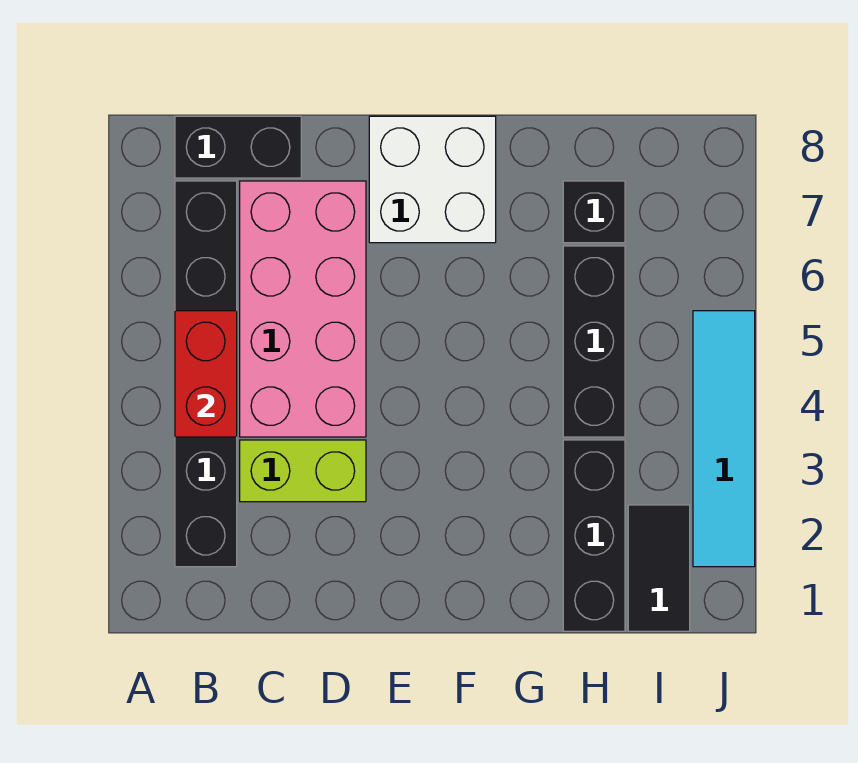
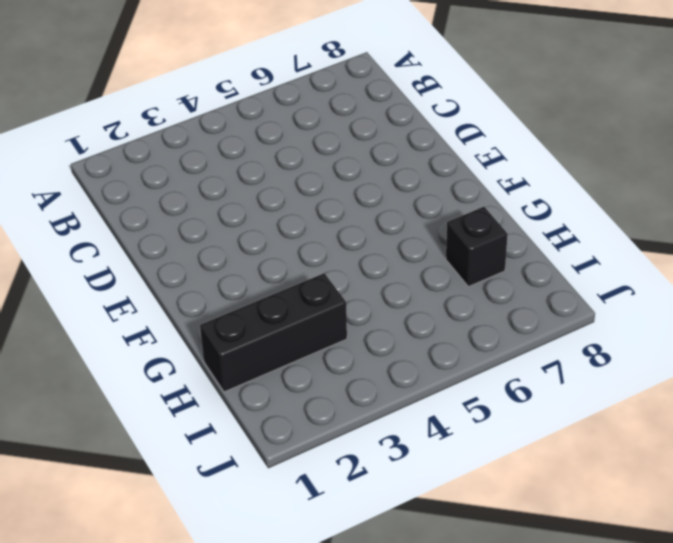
none -> black brick B2:B7 level 1
none -> black brick B8:C8 level 1

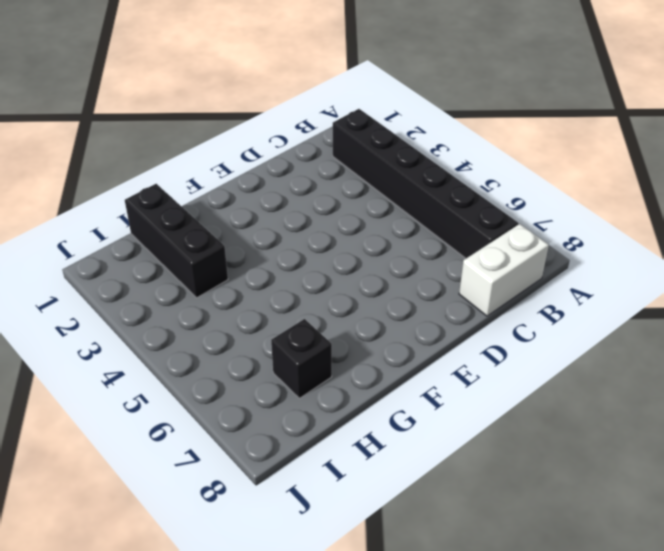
white brick B8:C8 level 1 -> black brick B8:C8 level 1
none -> lime brick C3:D3 level 1
none -> pink brick C4:D7 level 1

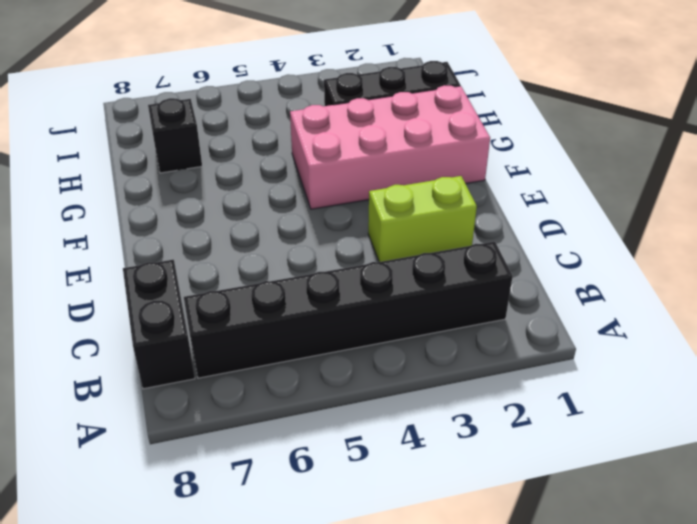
lime brick D2:D3 level 1 -> lime brick C3:D3 level 1
pink brick F1:G4 level 1 -> pink brick C4:D7 level 1
none -> white brick E7:F8 level 1
none -> black brick H4:H6 level 1

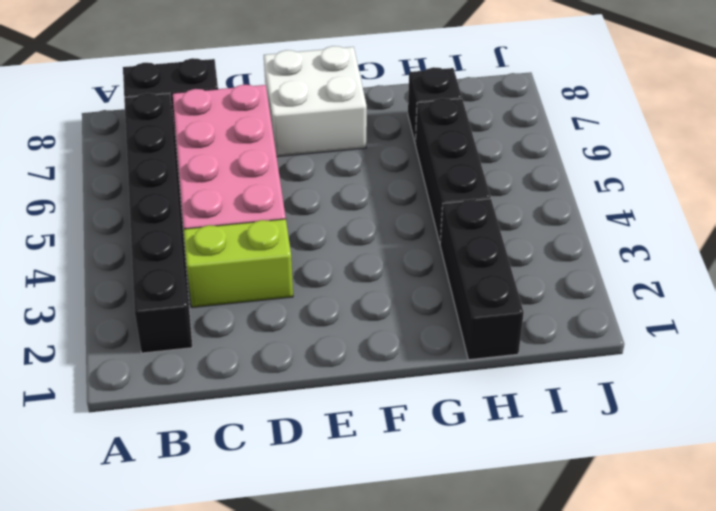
none -> black tile I1:I2 level 1
none -> cyan tile J2:J5 level 1

